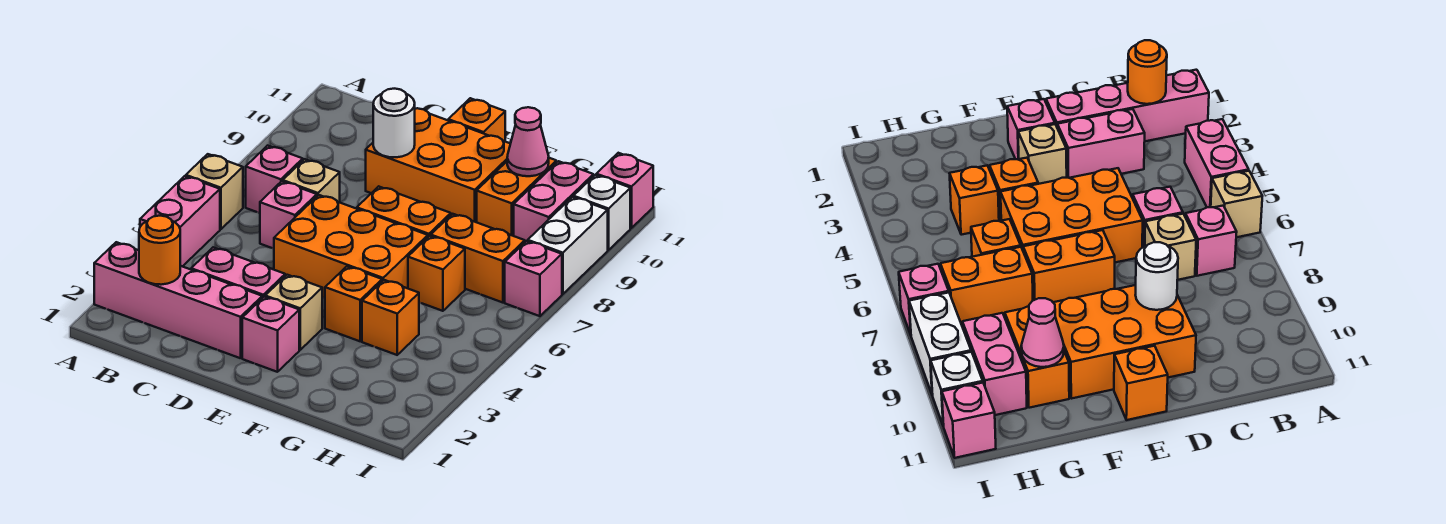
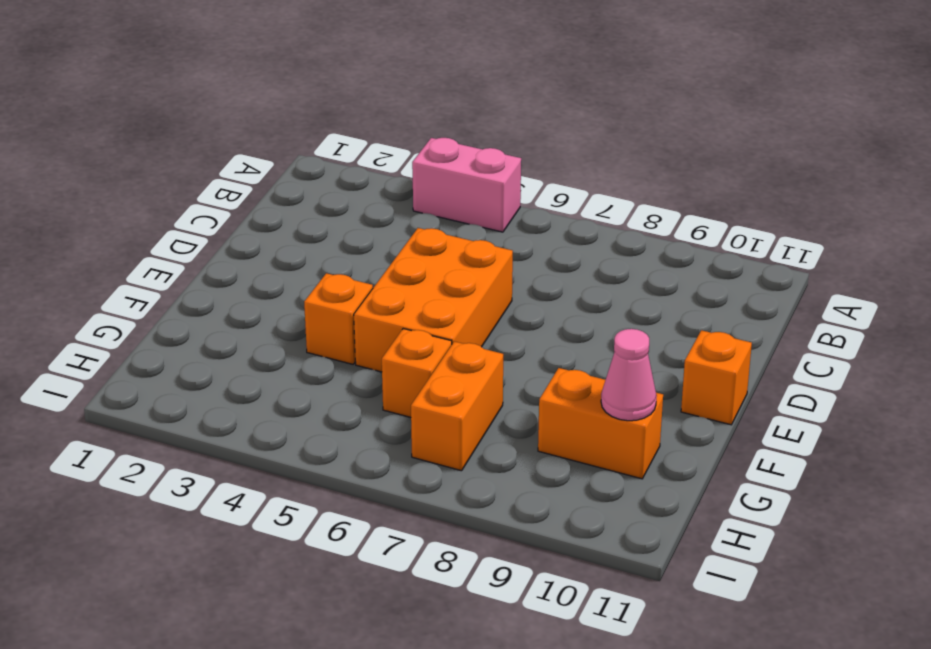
none -> pink brick A2:D2 level 1
none -> tan brick A6 level 1
none -> pink brick B7 level 1

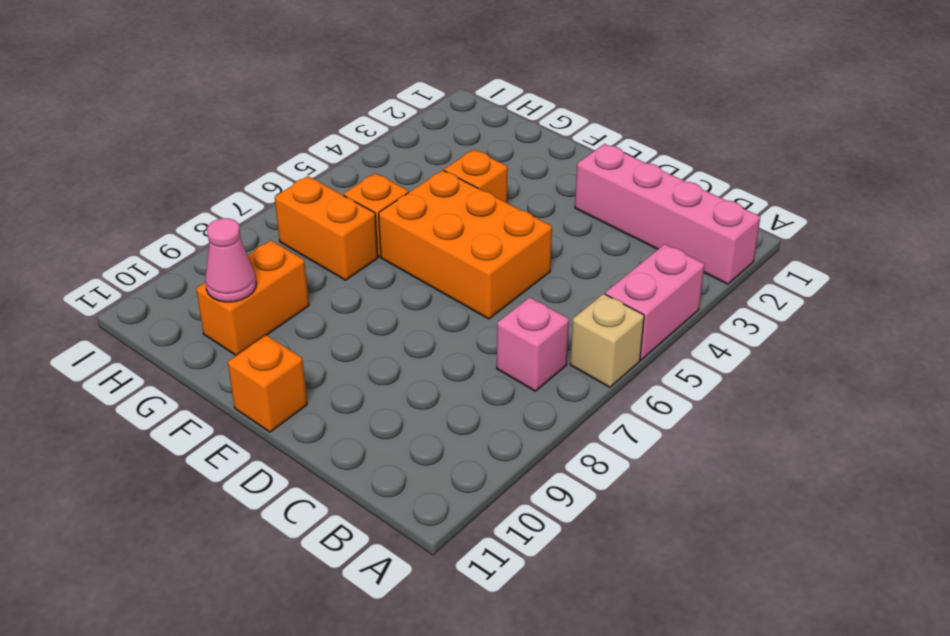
none -> pink brick C3:D3 level 1
none -> pink brick C6 level 1
none -> tan brick C7 level 1

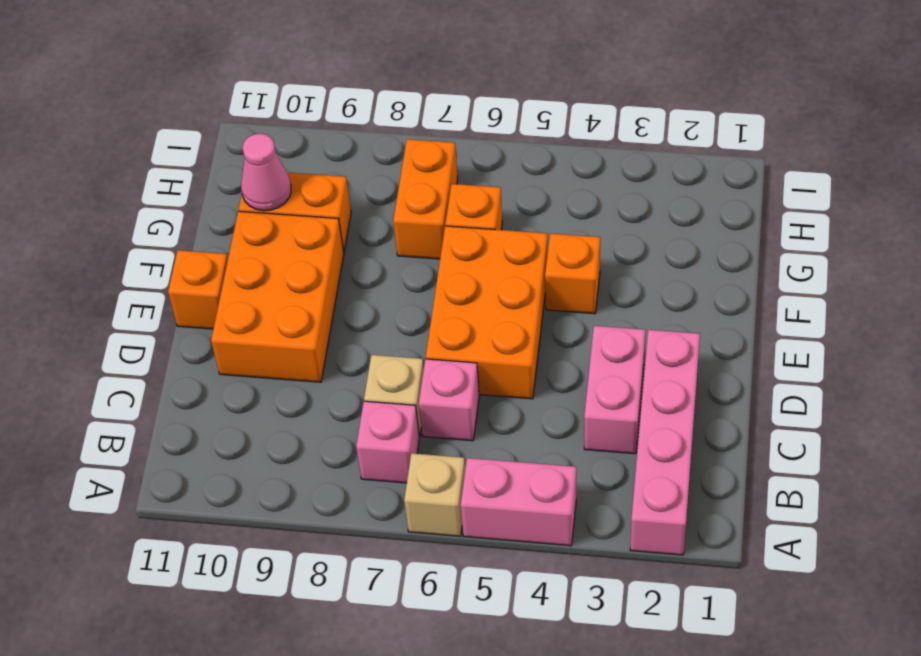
none -> pink brick E2 level 1
none -> tan brick E3 level 1
none -> orange brick E7:F7 level 1

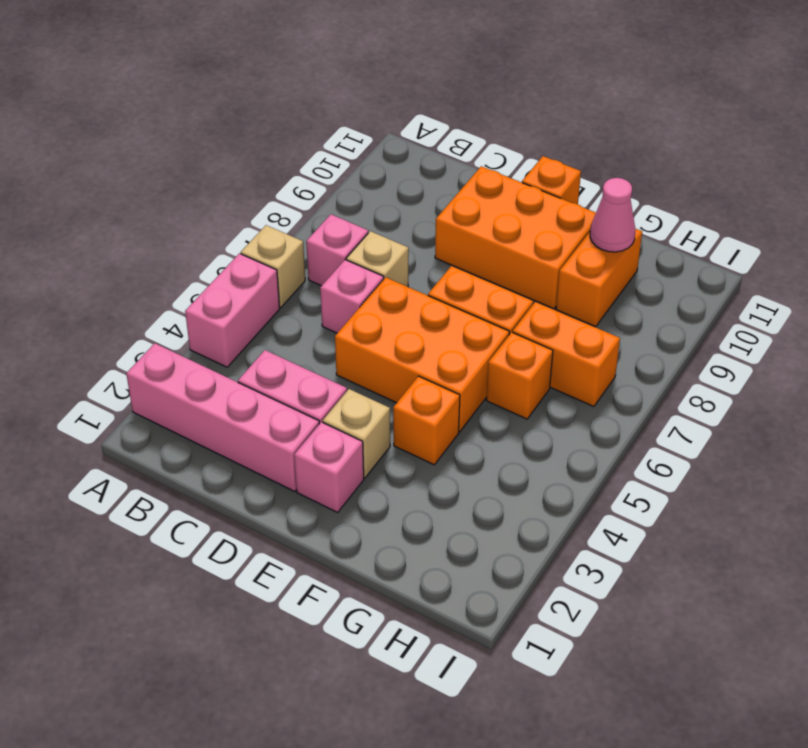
none -> orange brick G4 level 1
none -> pink brick H9:H10 level 1
none -> pink brick I7 level 1

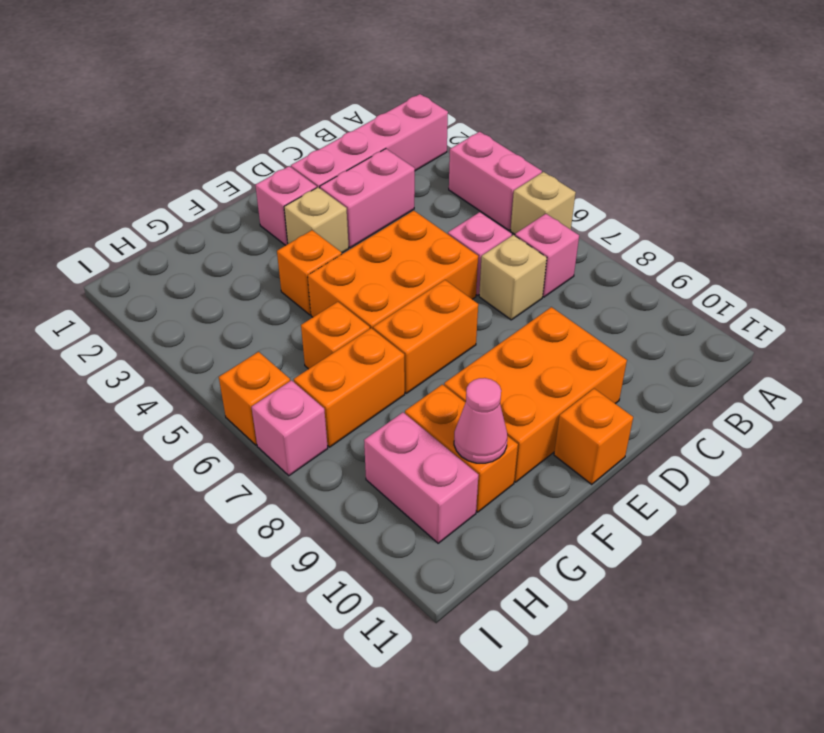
orange brick I6 level 1 -> orange brick G4 level 1
none -> white brick I8:I9 level 1
none -> white brick I10 level 1
none -> pink brick I11 level 1

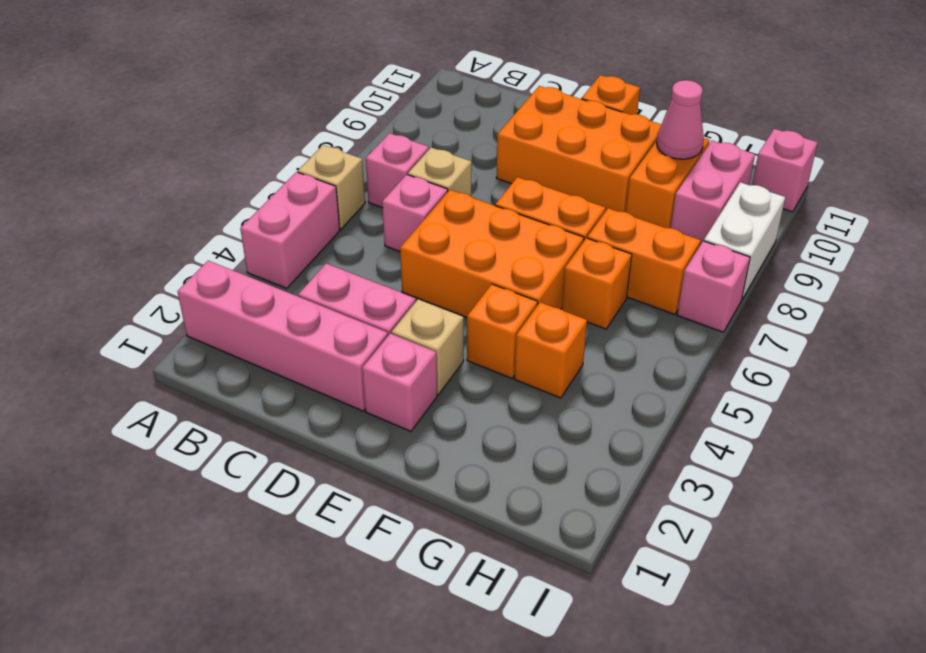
none -> white brick I10 level 1
none -> orange round brick B2 level 2
none -> white round brick D9 level 2

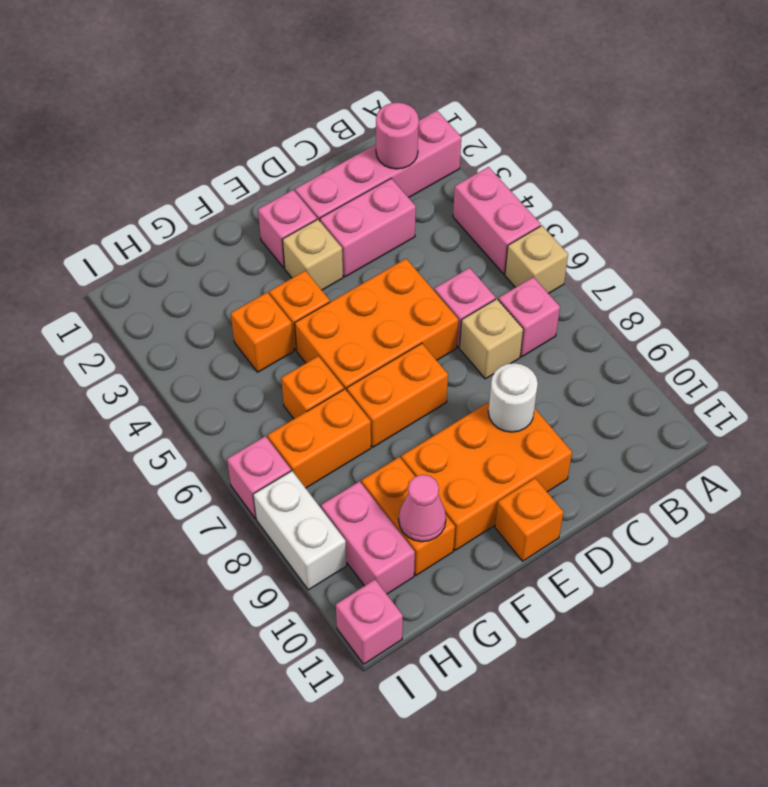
pink round brick B2 level 2 -> orange round brick B2 level 2
none -> white brick I10 level 1

